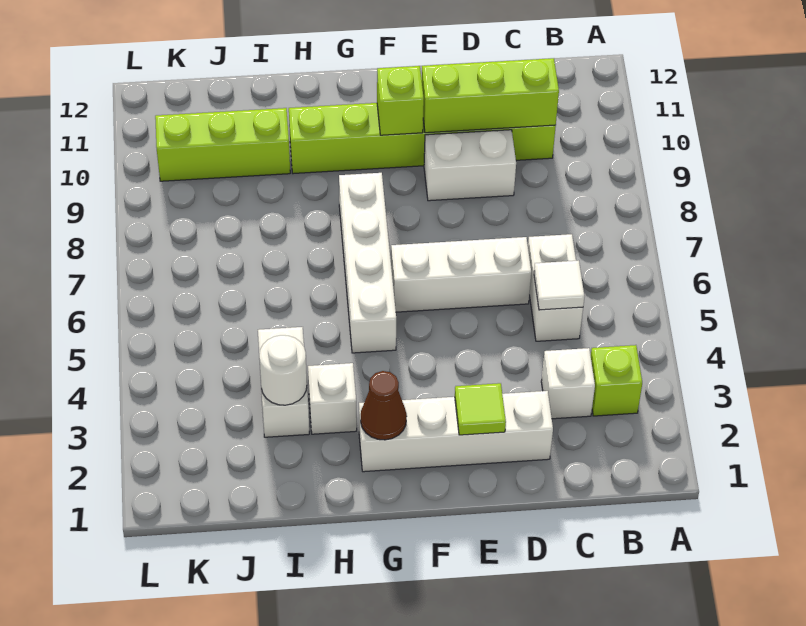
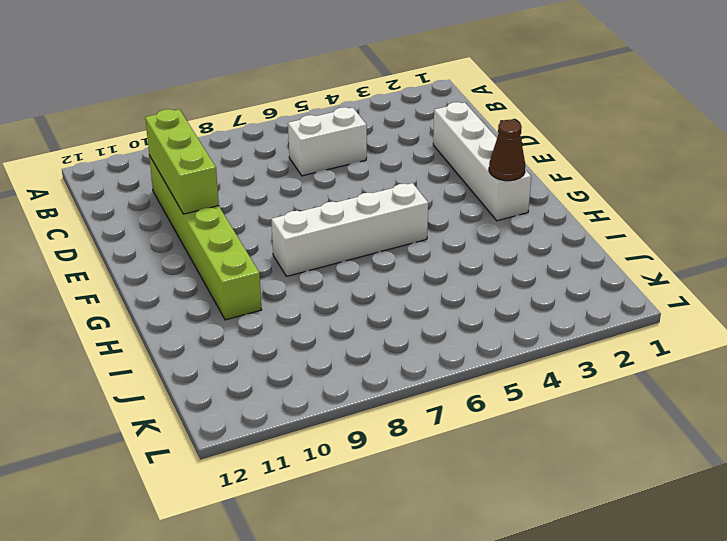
none -> lime brick B3 level 1
none -> white brick C3 level 1
none -> white brick D6:F6 level 1

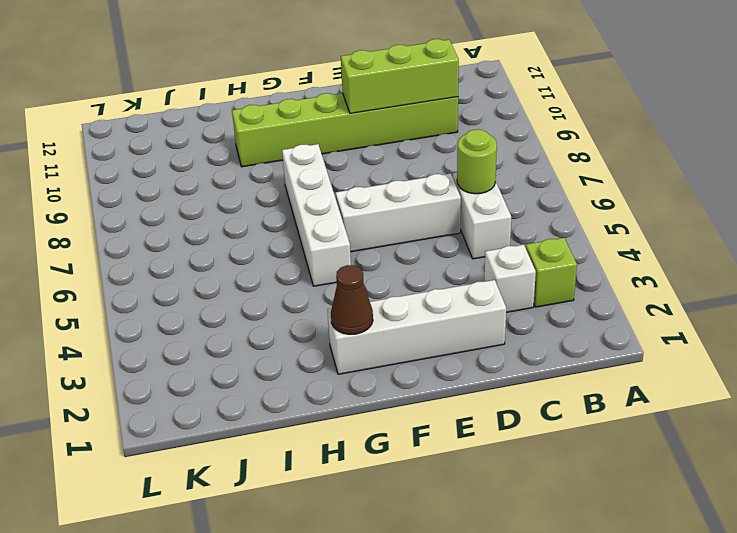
lime round brick C6 level 2 -> none
none -> white brick D9:E9 level 1
none -> white brick H3 level 1
none -> white brick I3:I4 level 1

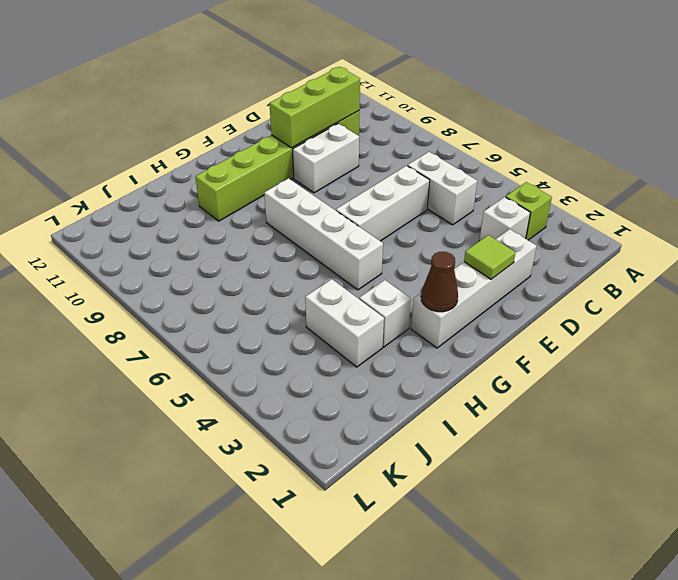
none -> lime brick I10:K10 level 1
none -> white tile C5 level 2
none -> lime brick F10 level 2

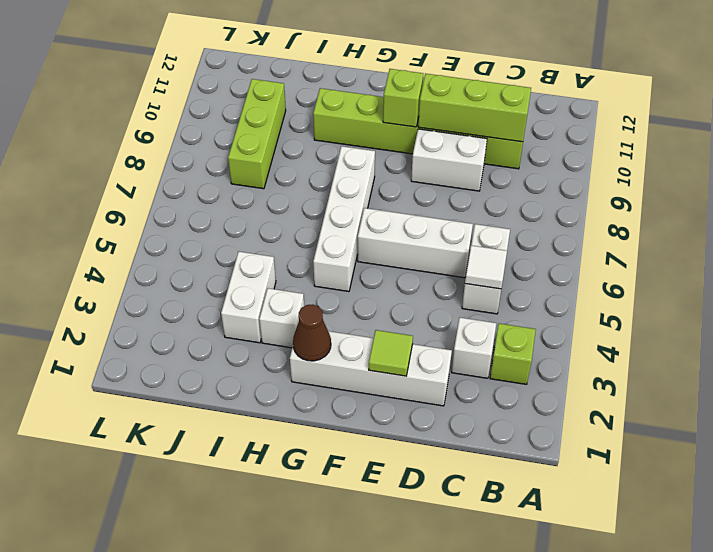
lime brick J8:J10 level 1 -> lime brick I10:K10 level 1
none -> white round brick I3 level 2

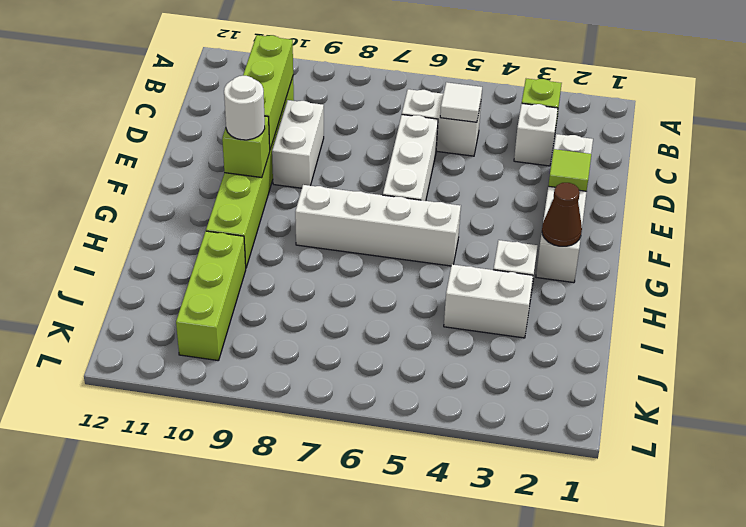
white round brick F10 level 3 -> white round brick I3 level 2

